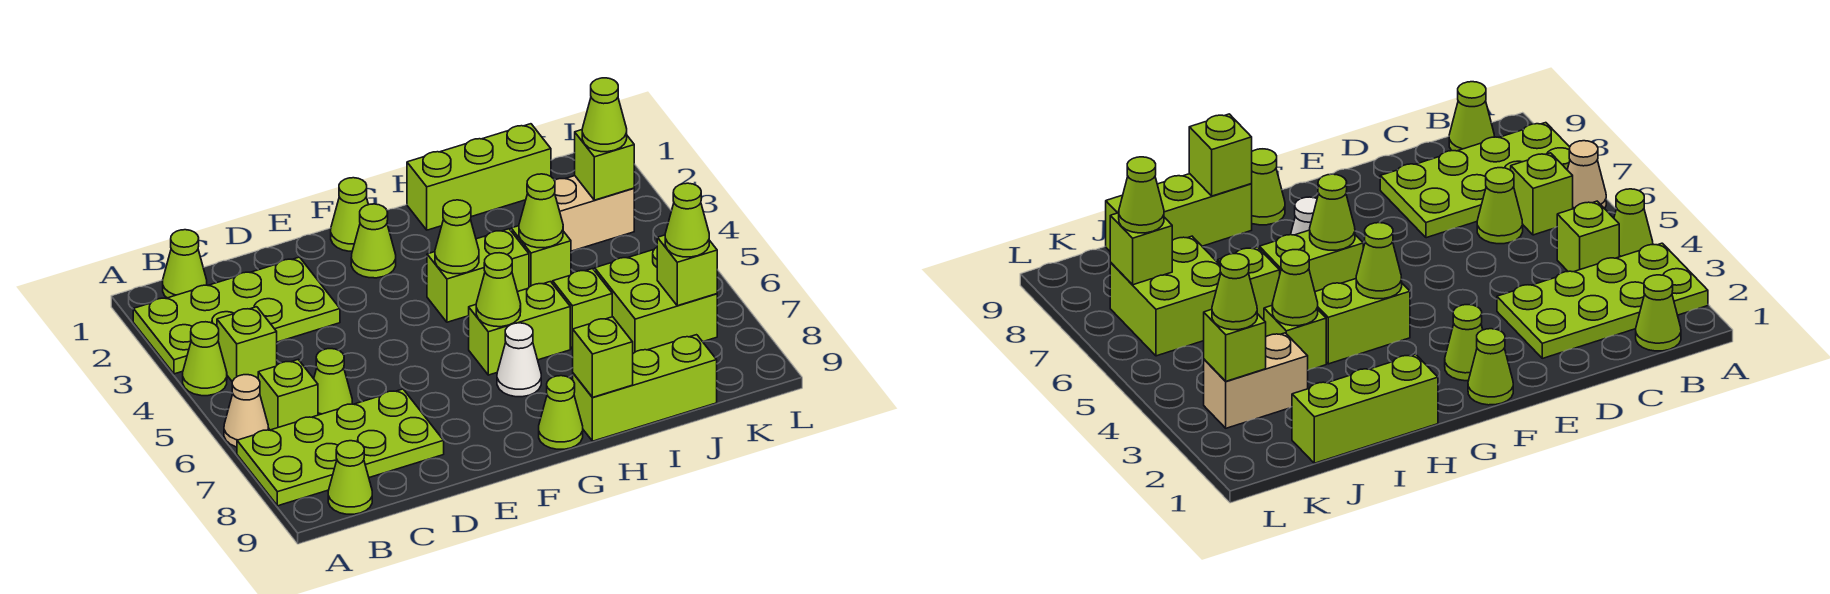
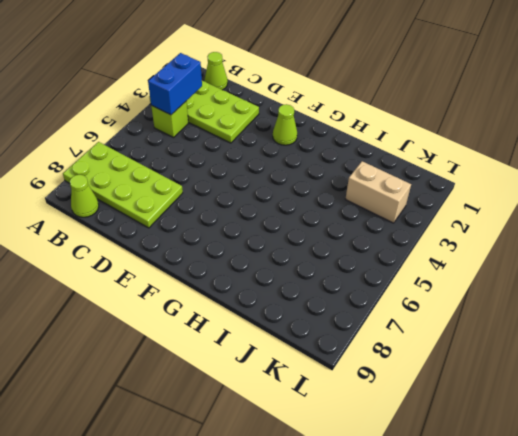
blue brick B3:B4 level 2 -> none
none -> lime cone A4 level 1
none -> tan cone A6 level 1
none -> lime brick B6 level 1

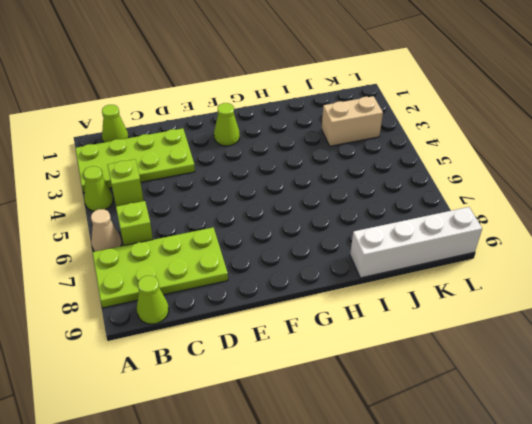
white brick I9:L9 level 1 -> lime brick H9:J9 level 1
none -> lime cone C6 level 1
none -> lime cone F1 level 1
none -> lime brick G4:H4 level 1

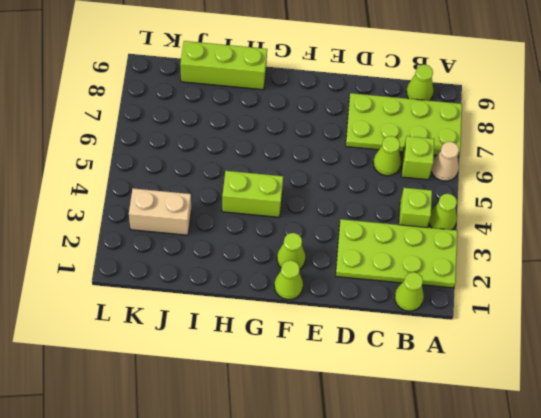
none -> lime brick G6:H6 level 1
none -> white cone G7 level 1
none -> lime cone G9 level 1

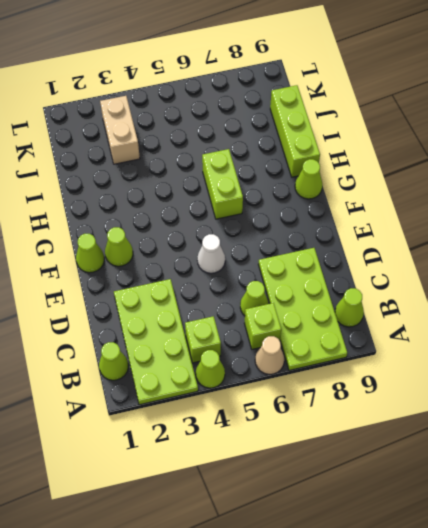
white cone E5 level 1 -> white cone G7 level 1
none -> lime brick G4:H4 level 1
none -> lime brick H1:J1 level 1
none -> lime brick I4 level 1

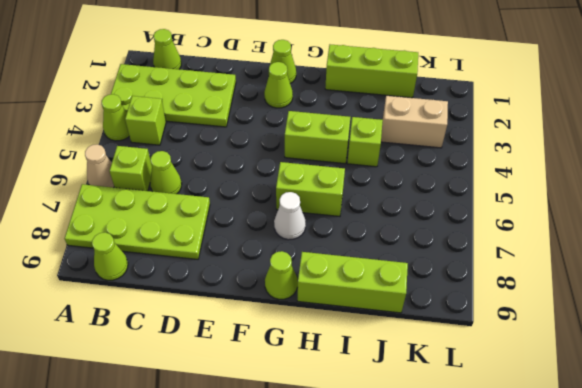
none -> lime brick I6 level 1
none -> lime brick J6:K7 level 1
none -> lime cone G4 level 2

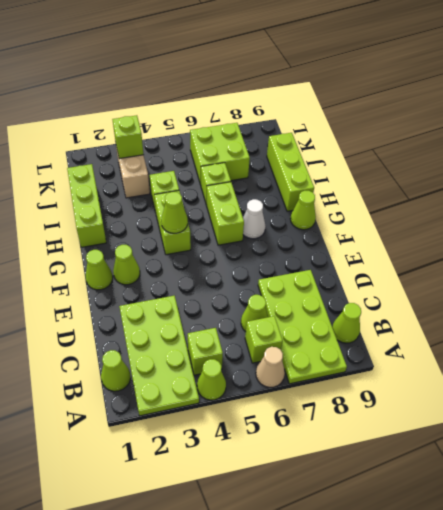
none -> lime cone G6 level 2
none -> lime brick H9 level 2
none -> lime cone I4 level 2

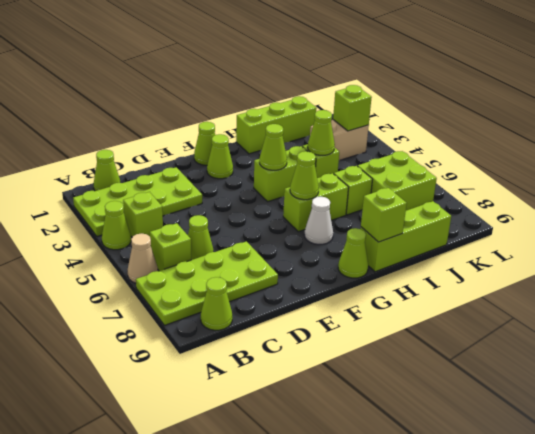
none -> lime brick K7 level 2
none -> lime cone K3 level 3
none -> lime cone K7 level 3

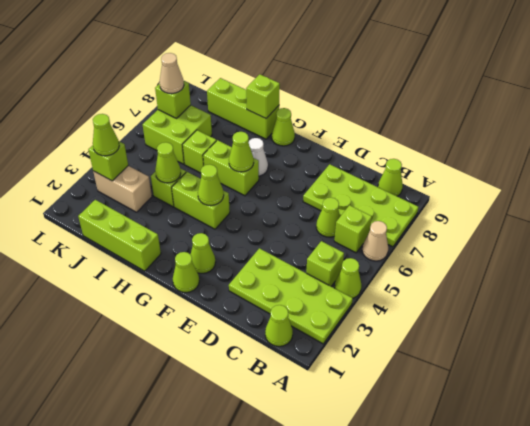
tan cone K7 level 3 -> lime cone K7 level 3

